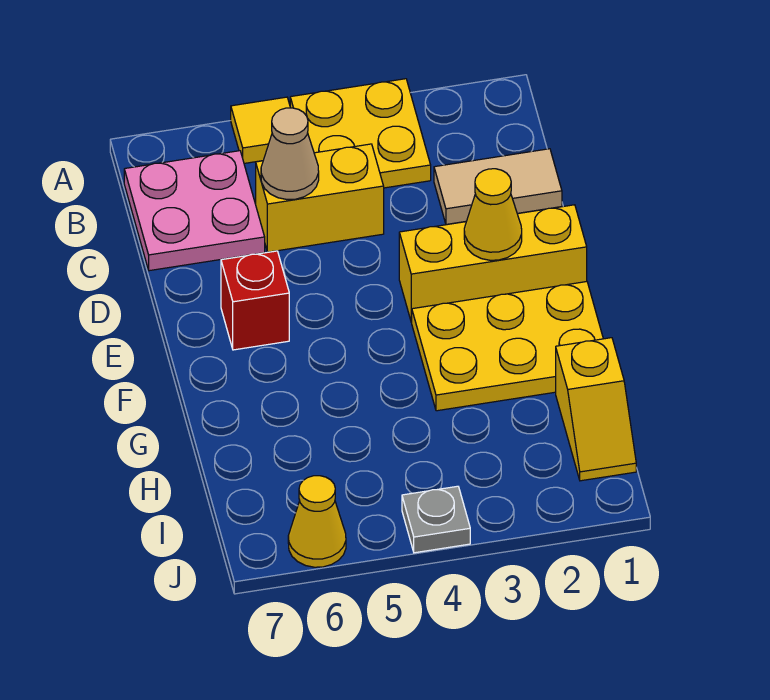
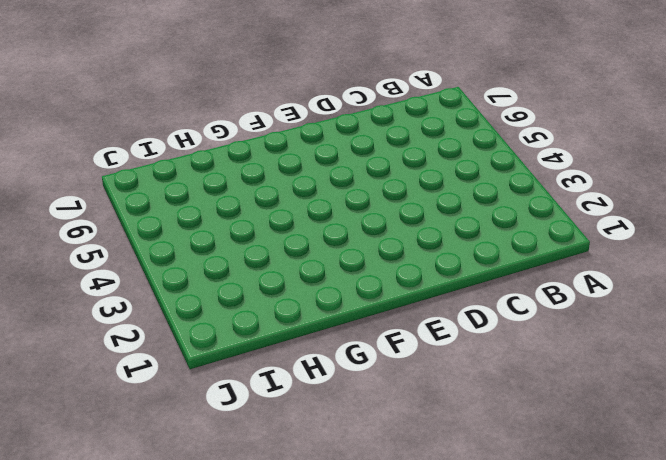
none -> yellow plate A3:B4 level 1
none -> yellow tile A5 level 1
none -> pink plate B6:C7 level 1

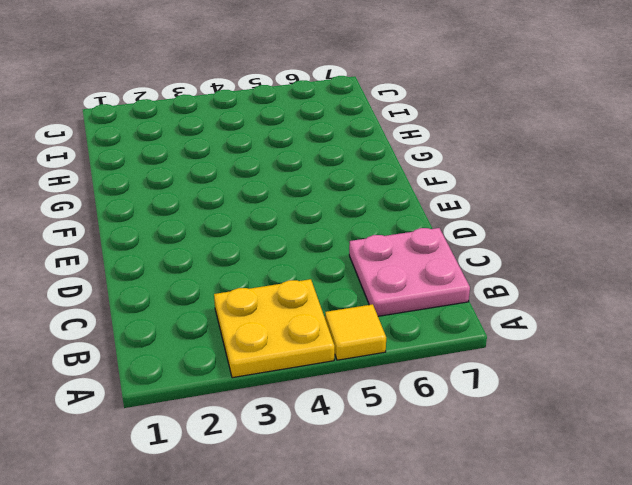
none -> tan tile C1:C2 level 1
none -> yellow brick C4:C5 level 1
none -> yellow brick E1:E3 level 1

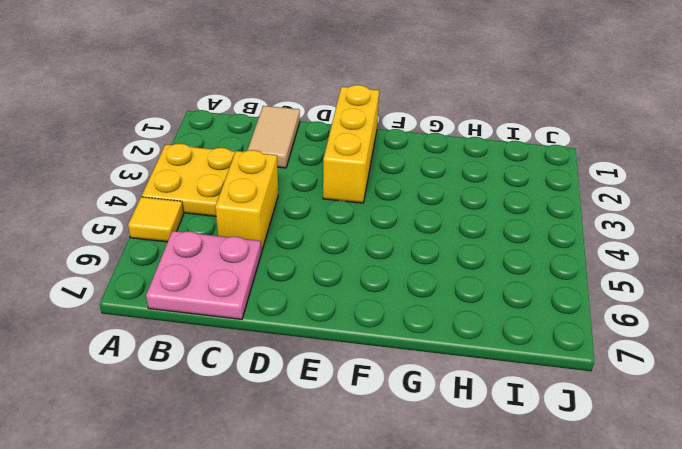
none -> red brick E6 level 1
none -> yellow plate F1:G3 level 1
none -> yellow slope H1:I1 level 1 top H

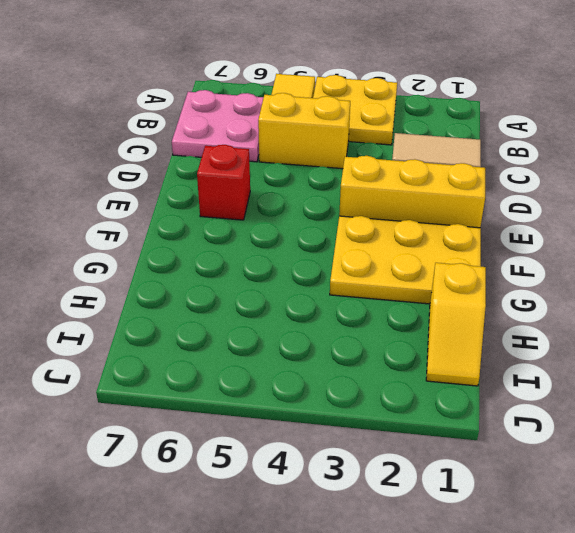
none -> grey plate J4 level 1
none -> yellow cone J6 level 1
none -> tan cone C5 level 2

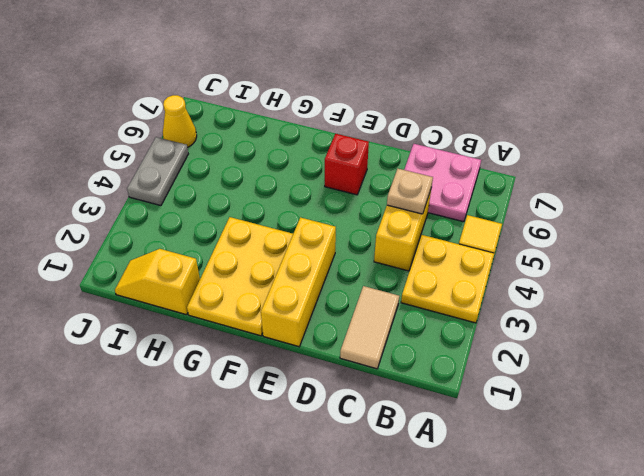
tan plate C5 level 2 -> tan cone C5 level 2
grey plate J4:J5 level 1 -> grey plate J4 level 1
none -> yellow cone E2 level 2

